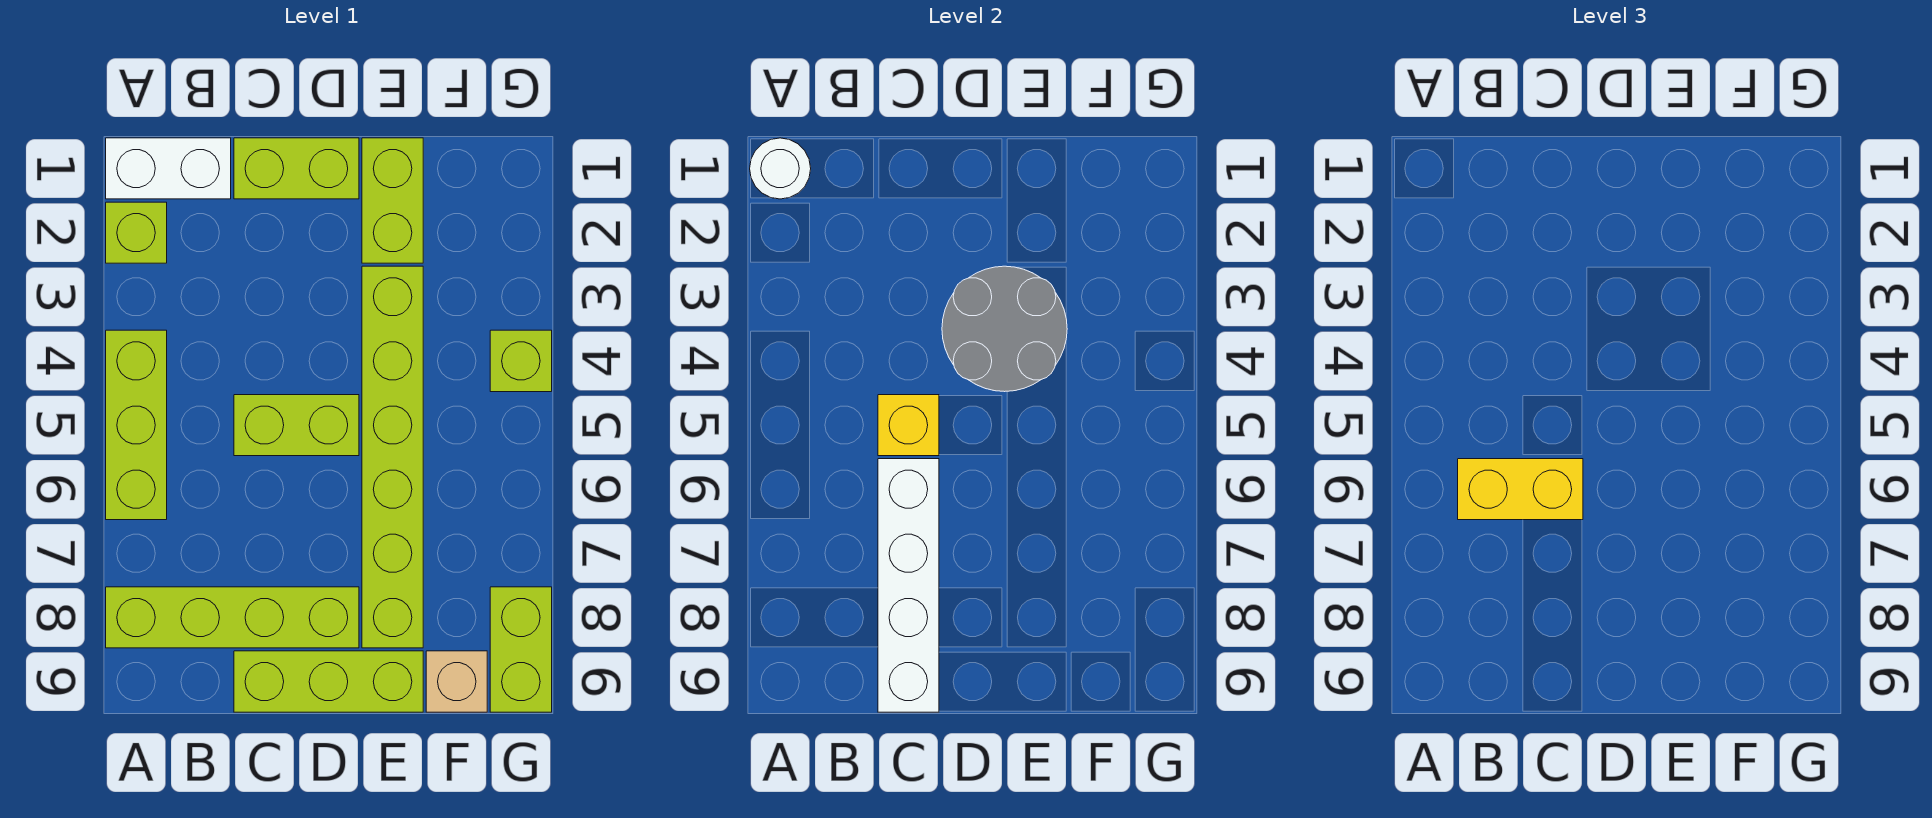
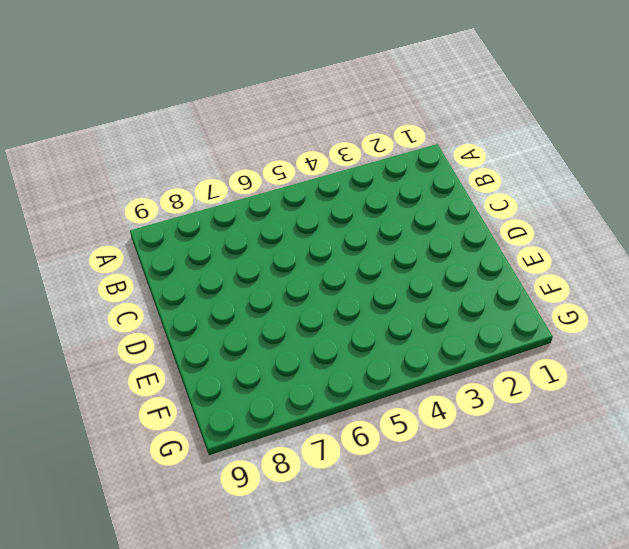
none -> white brick A1:B1 level 1
none -> lime brick A2 level 1
none -> lime brick A4:A6 level 1

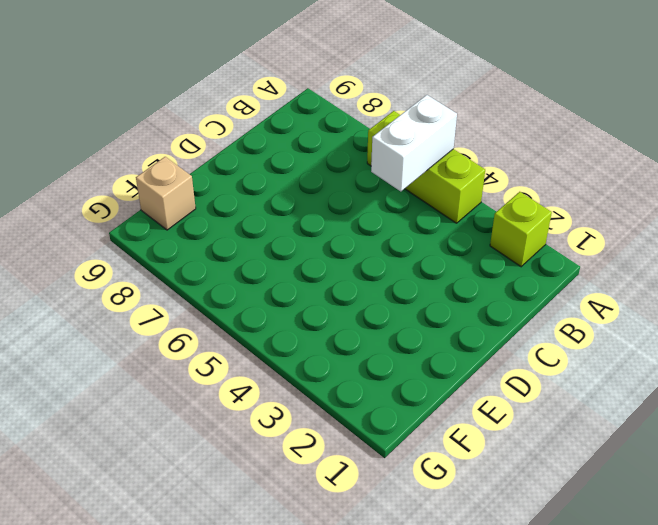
white brick A5:B5 level 2 -> white brick A1:B1 level 1
none -> lime brick A8:D8 level 1
none -> lime brick C1:D1 level 1
none -> lime brick C5:D5 level 1

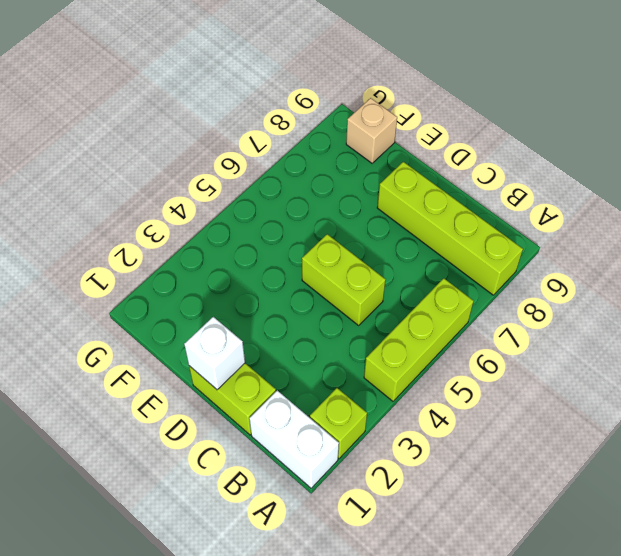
white brick D1 level 2 -> none
none -> lime brick C9:E9 level 1
none -> lime brick E1:E2 level 1
none -> lime brick E3:E8 level 1

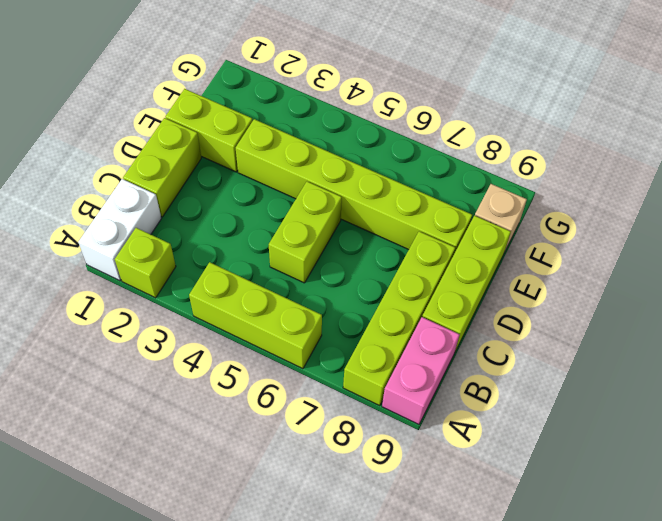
pink brick A9:B9 level 1 -> none
none -> lime brick G4 level 1
none -> lime brick G8:G9 level 1
none -> white round brick A1 level 2

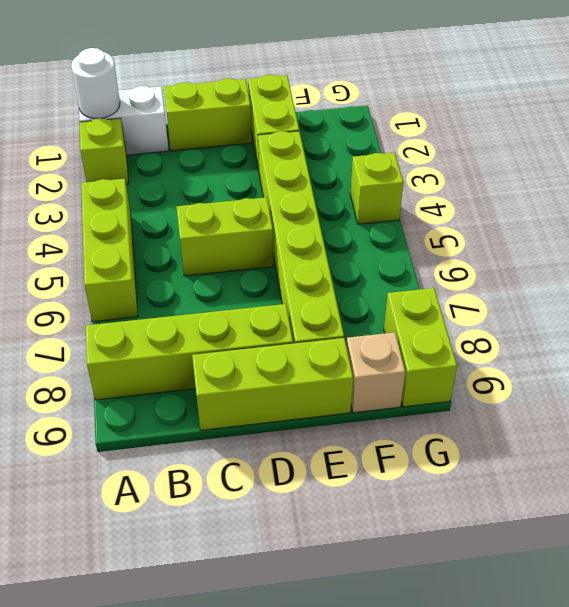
none -> yellow brick C5 level 2
none -> white brick C6:C9 level 2
none -> grey round brick D3:E4 level 2

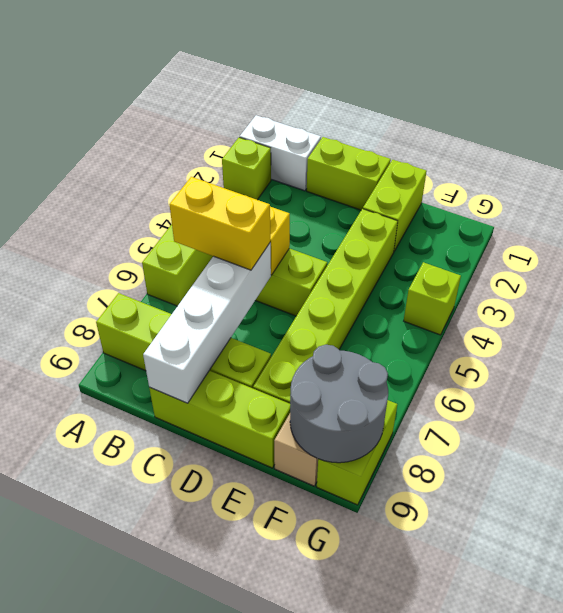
grey round brick F8:G9 level 2 -> grey round brick D3:E4 level 2
none -> white round brick A1 level 2

